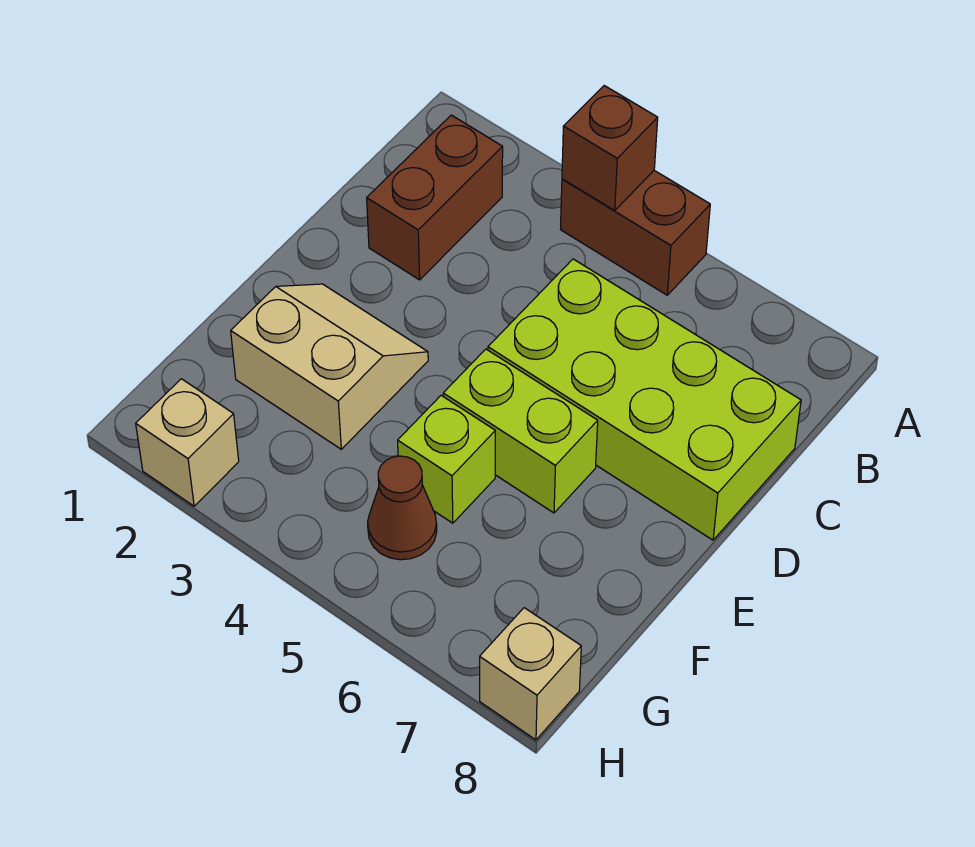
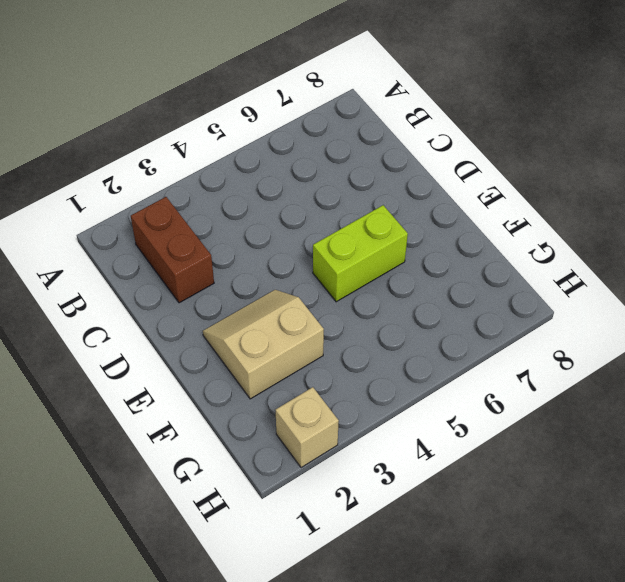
none -> brown brick A4:A5 level 1
none -> lime brick C5:D8 level 1

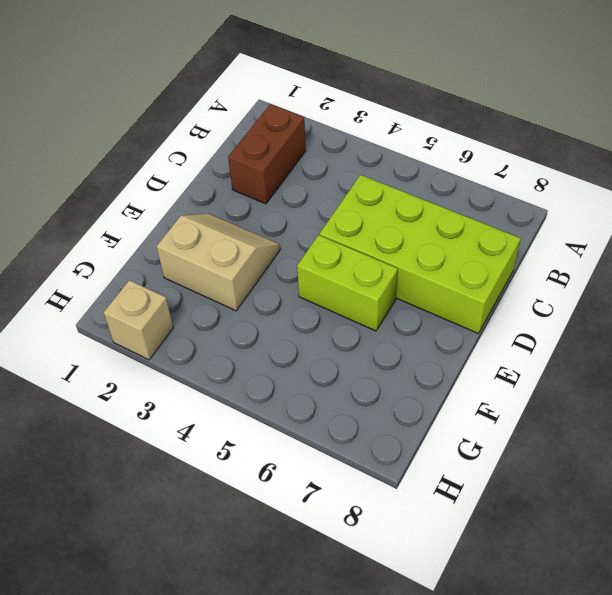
none -> brown brick A4:A5 level 1
none -> lime brick F5 level 1

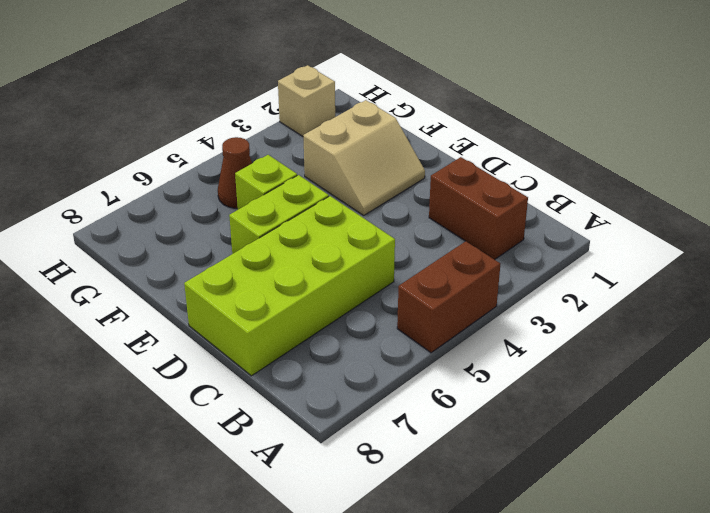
none -> tan brick H8 level 1
none -> brown brick A4 level 2

